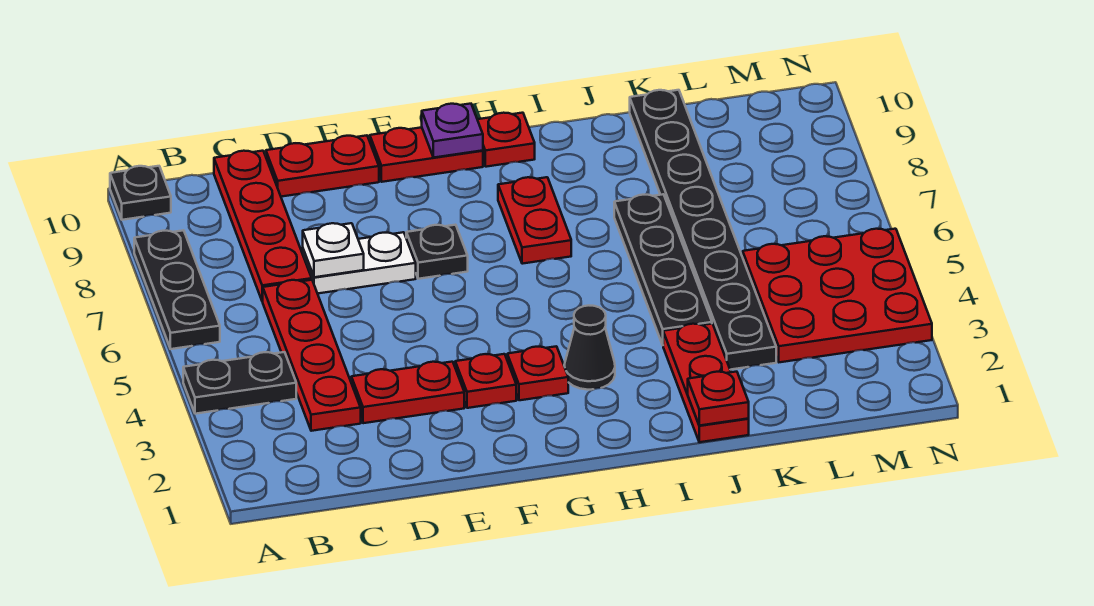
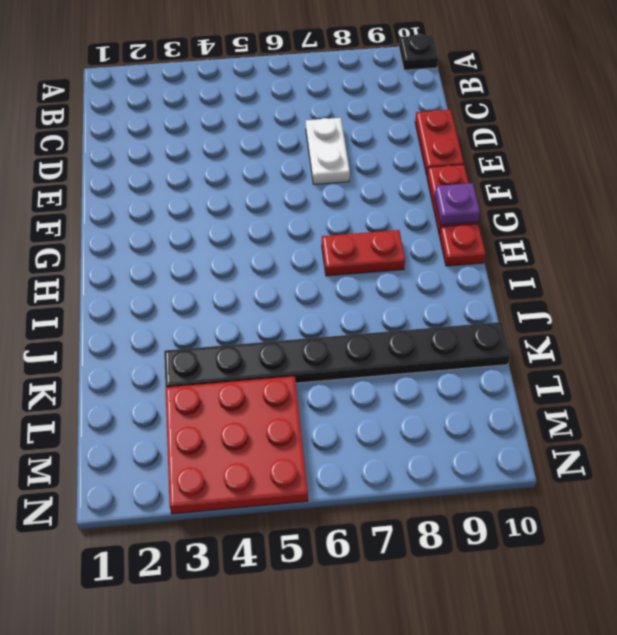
none -> black plate A4:B4 level 1
none -> black plate A6:A8 level 1
none -> red plate C3:C6 level 1

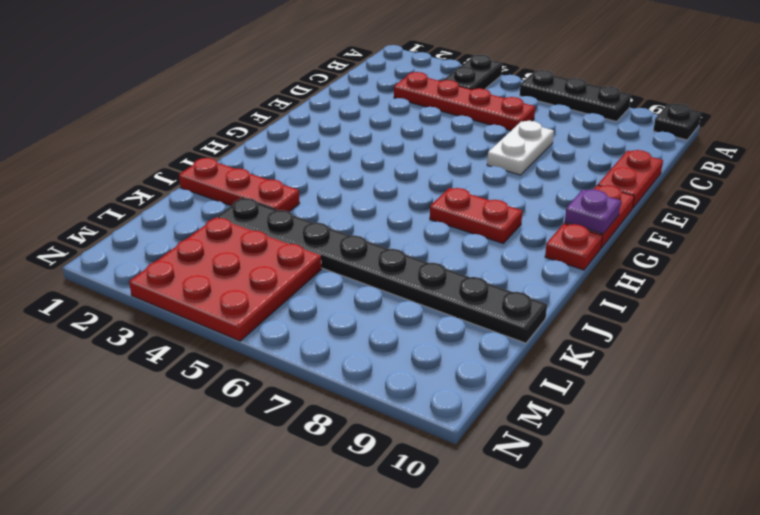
none -> red plate C7:C10 level 1
none -> red plate D3:E3 level 1
none -> red plate F3 level 1

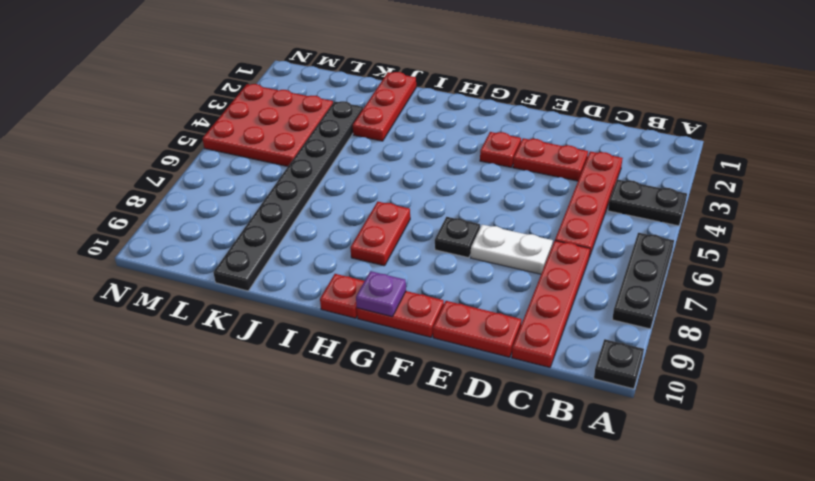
none -> red plate G3 level 1
none -> black cone H3 level 1
none -> black plate J4:J7 level 1

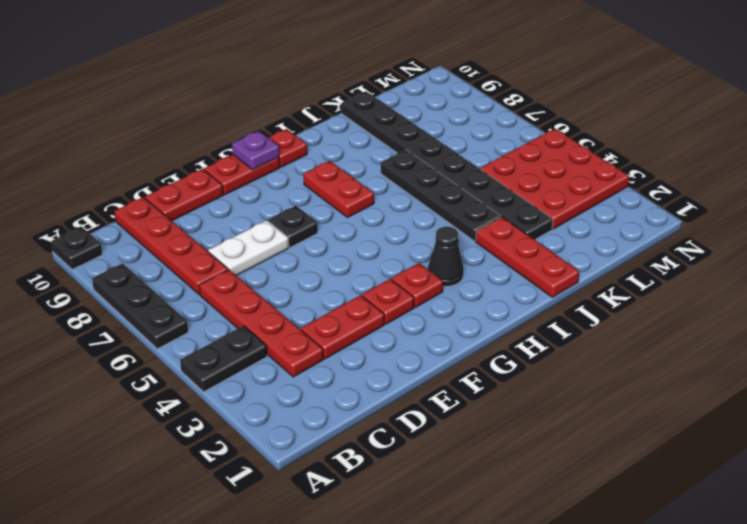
none -> white plate D7 level 2
none -> red plate J1 level 2

